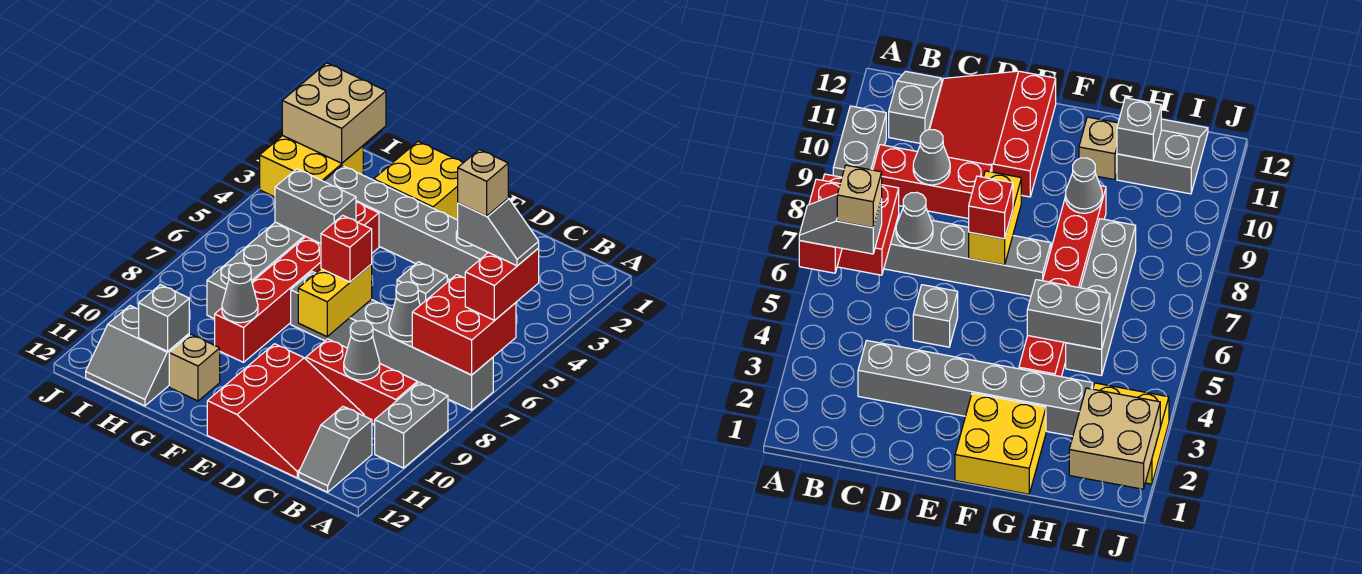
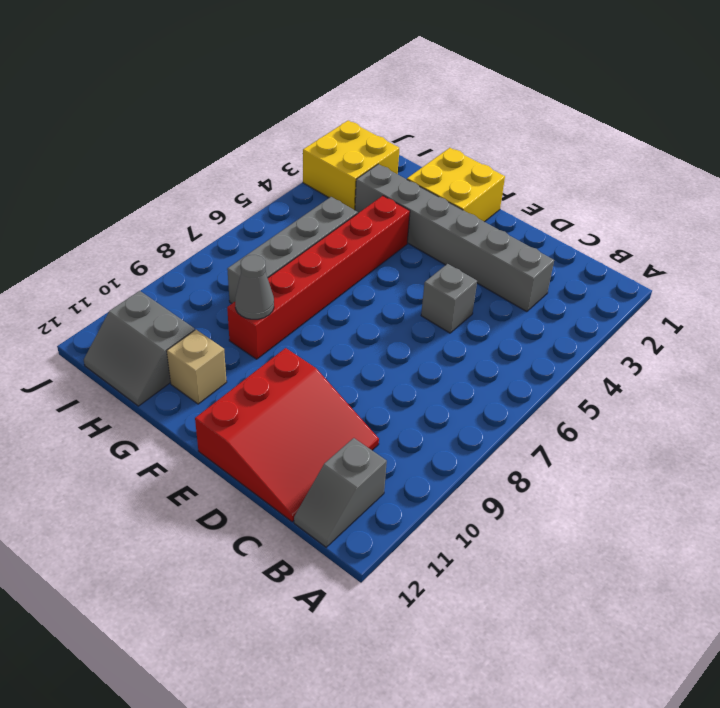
none -> grey brick A7:F7 level 1
none -> grey brick A9:A10 level 1
none -> red brick B9:D9 level 1

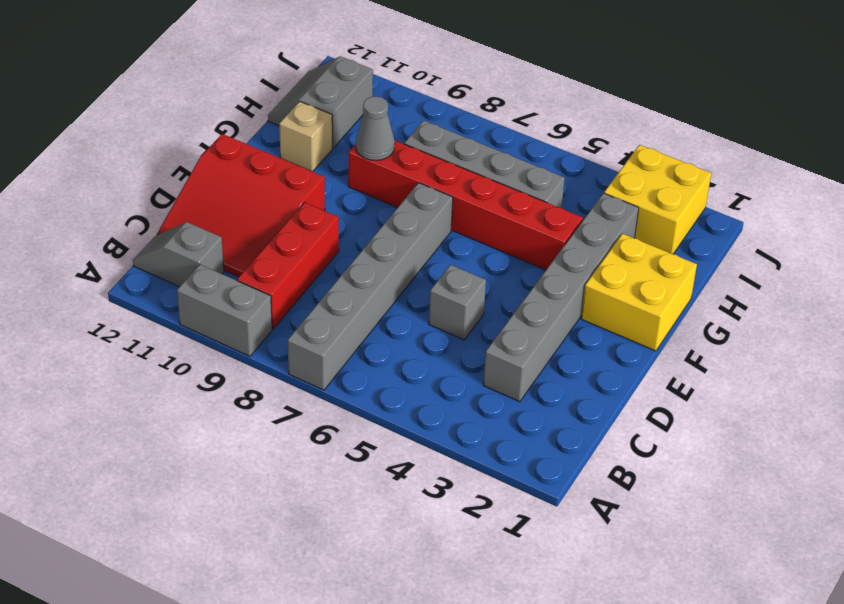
none -> red brick A6:B7 level 2
none -> grey cone C7 level 2
none -> grey cone C9 level 2

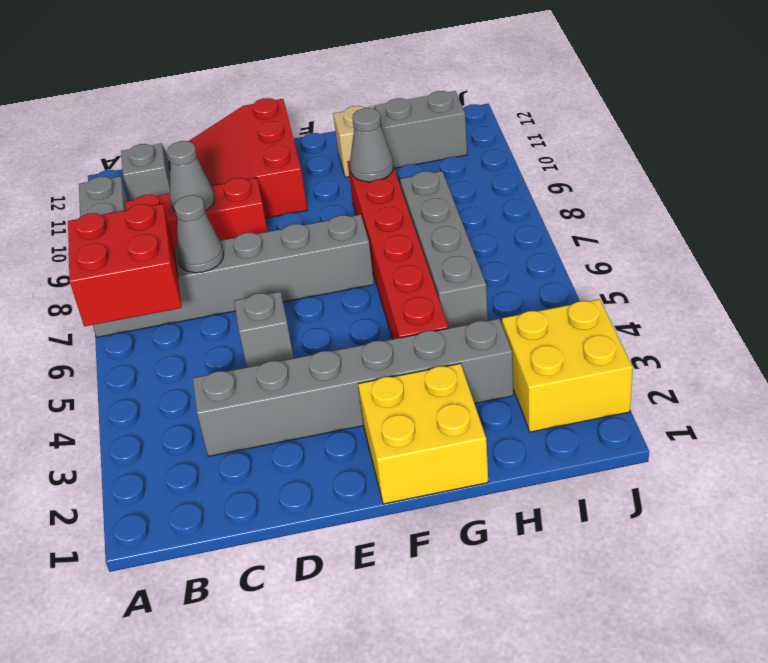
none -> yellow brick E7:E8 level 2
none -> grey brick G5:H5 level 2
none -> grey brick H11 level 2

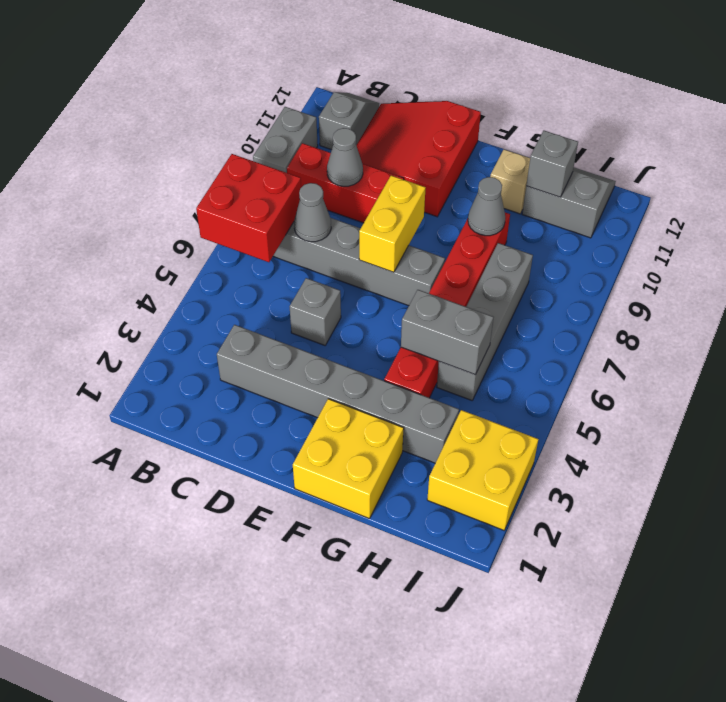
none -> tan brick I1:J2 level 2
none -> red brick A5:A6 level 3
none -> red brick E7 level 3

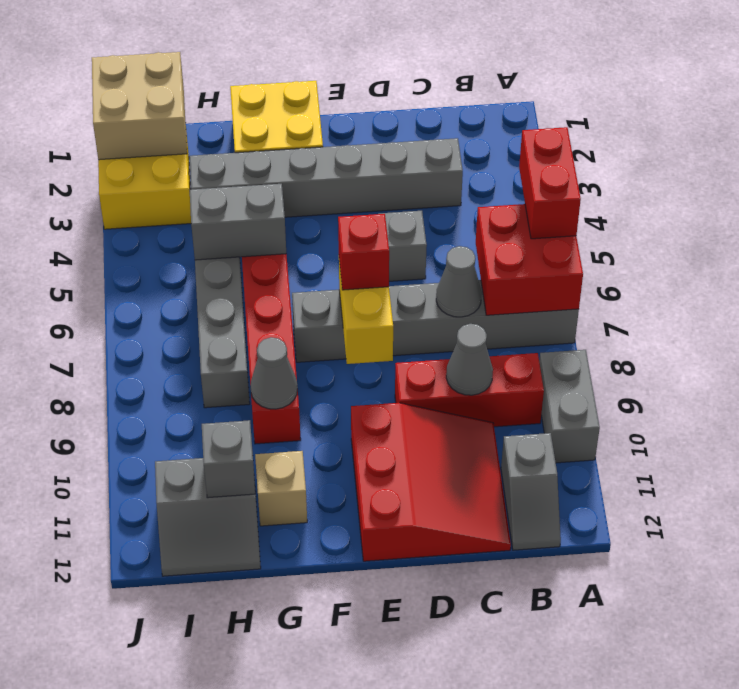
none -> grey slope A5:B5 level 4 top B
none -> tan brick B5 level 5

